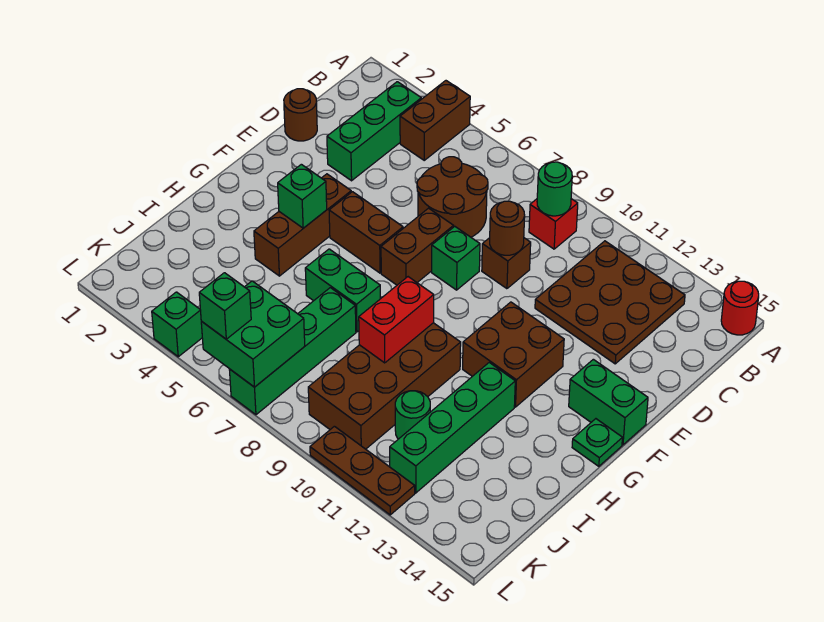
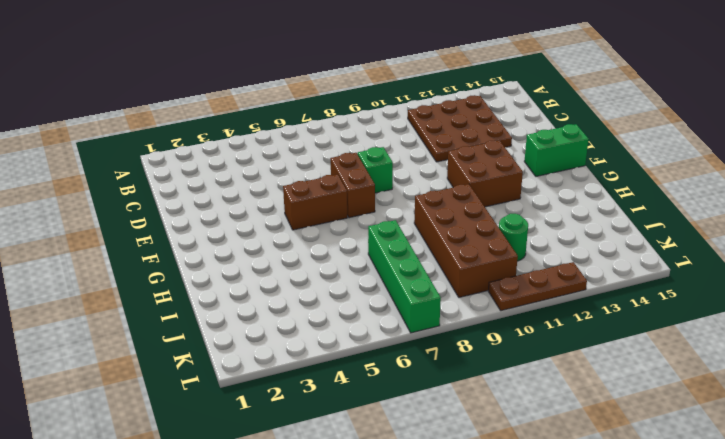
none -> brown brick A4:B4 level 1
none -> red round brick A15 level 1
none -> green brick B3:D3 level 1

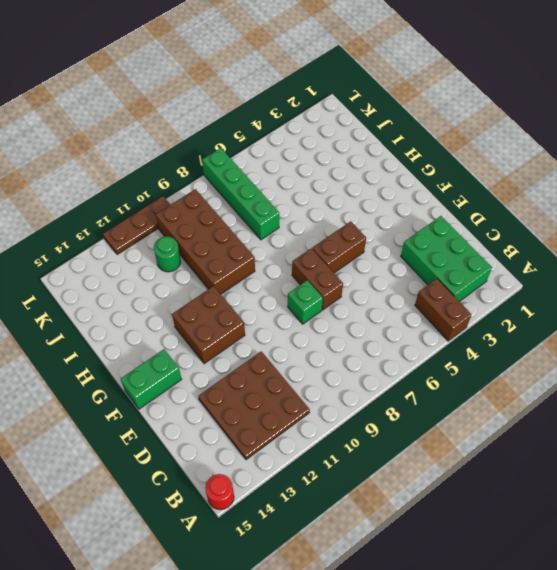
green brick B2:D3 level 1 -> green brick B3:D3 level 1
none -> red brick B9 level 1
none -> brown round brick C6:D7 level 1
none -> brown round brick D1 level 1

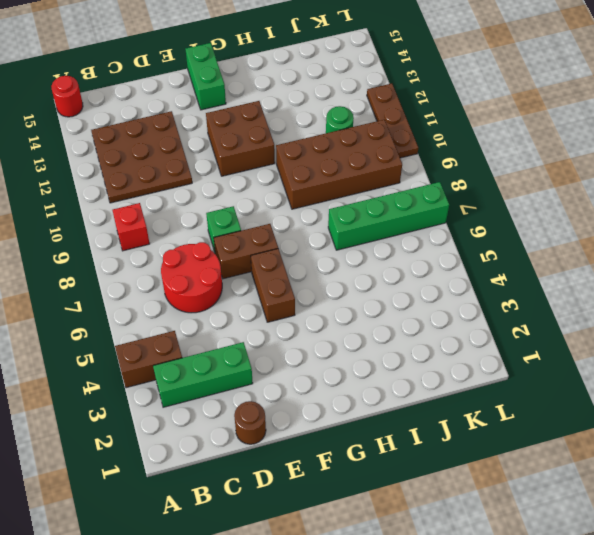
red round brick C6:D7 level 1 -> brown round brick C6:D7 level 1
none -> brown brick D9 level 1
none -> brown brick F4:H4 level 1
none -> green plate G15 level 1

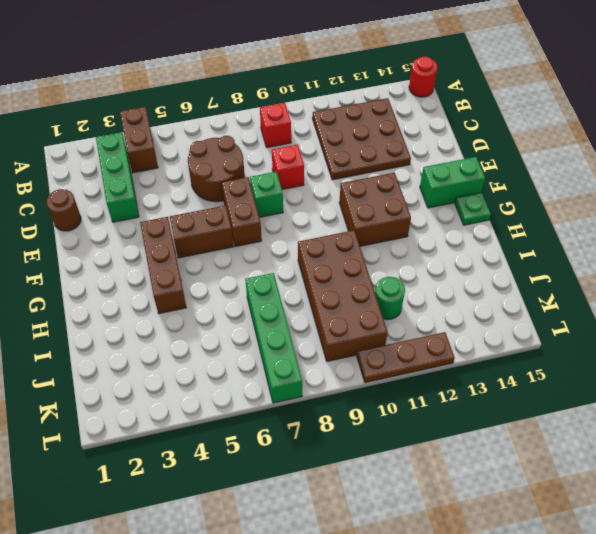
red brick D9 level 1 -> brown brick D9 level 1
none -> green brick H6:H7 level 1
none -> green brick H12:K12 level 1
none -> green brick L4 level 1

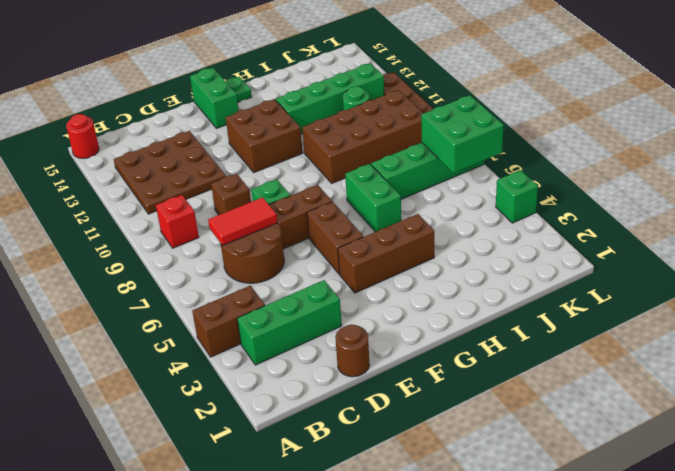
red tile C7:D7 level 2 -> none
none -> green round brick B9 level 2
none -> brown round brick D9 level 2
none -> green brick G4 level 2

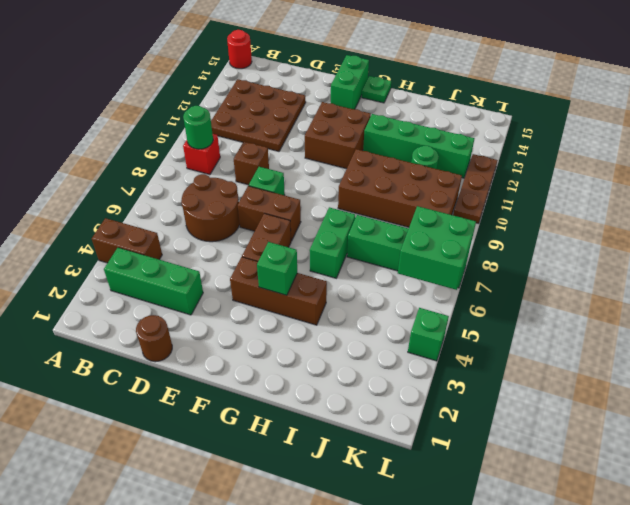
none -> brown round brick D9 level 2
none -> red brick H9:I9 level 2
none -> green brick L6 level 3

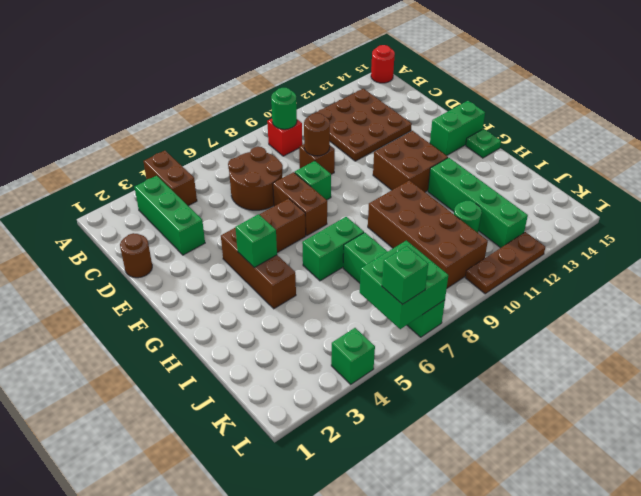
none -> red brick H9:I9 level 2

